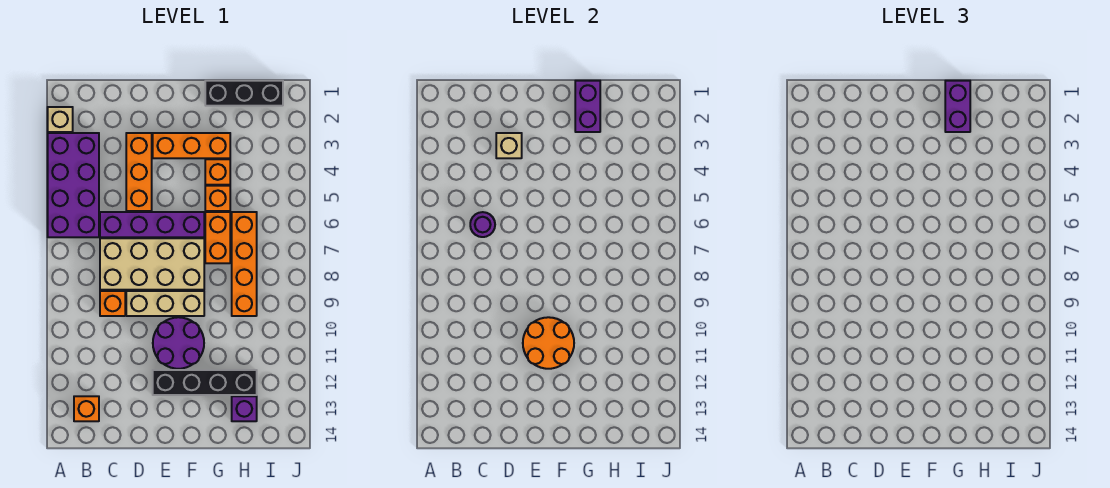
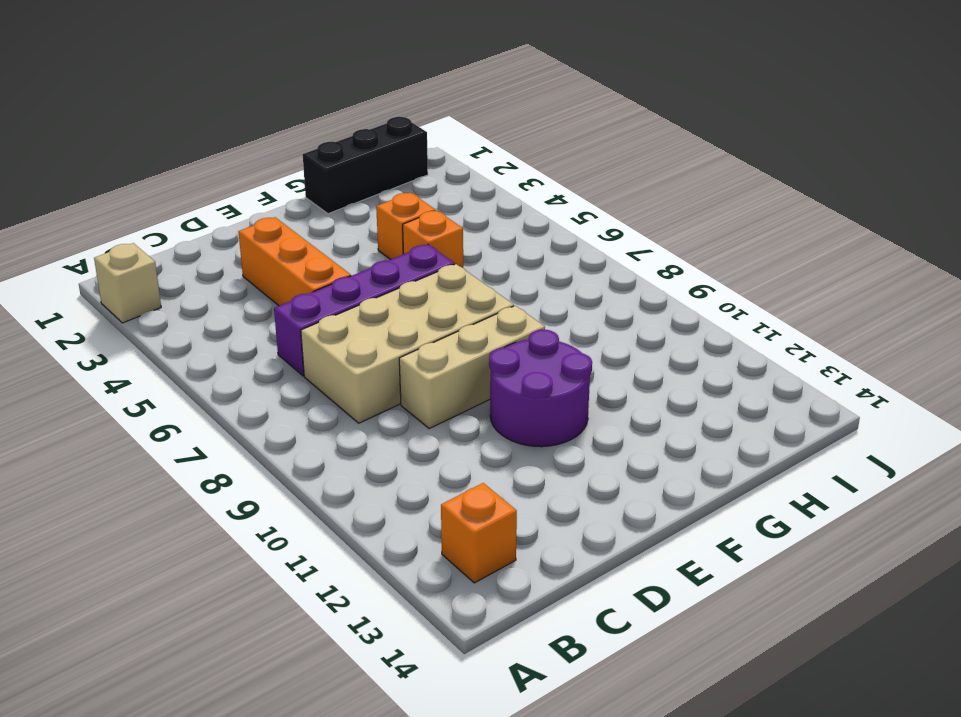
none -> purple brick A3:B6 level 1
none -> orange brick C9 level 1
none -> orange brick E3:G3 level 1

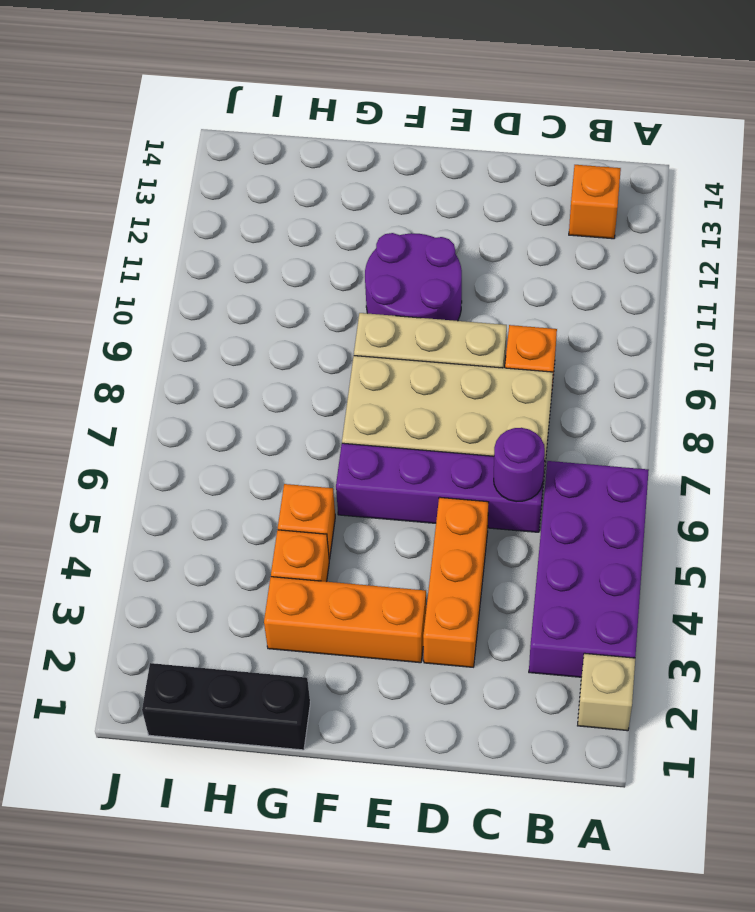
none -> black brick E12:H12 level 1
none -> orange brick G6:G7 level 1
none -> orange brick H6:H9 level 1

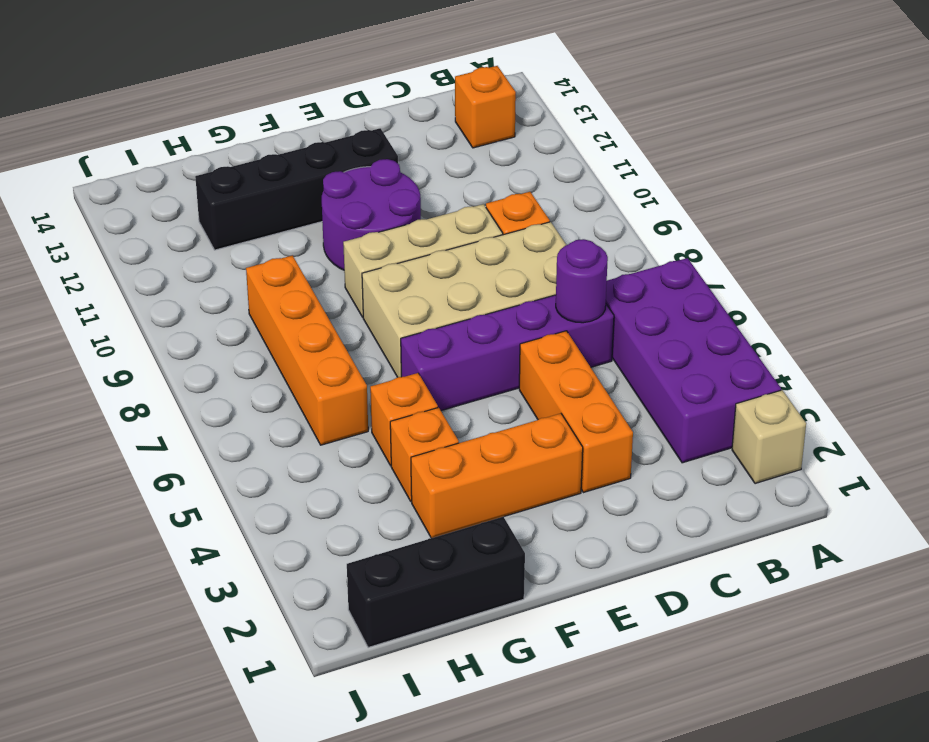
none -> orange brick G6:G7 level 1
none -> purple brick H13 level 1
none -> tan brick D3 level 2

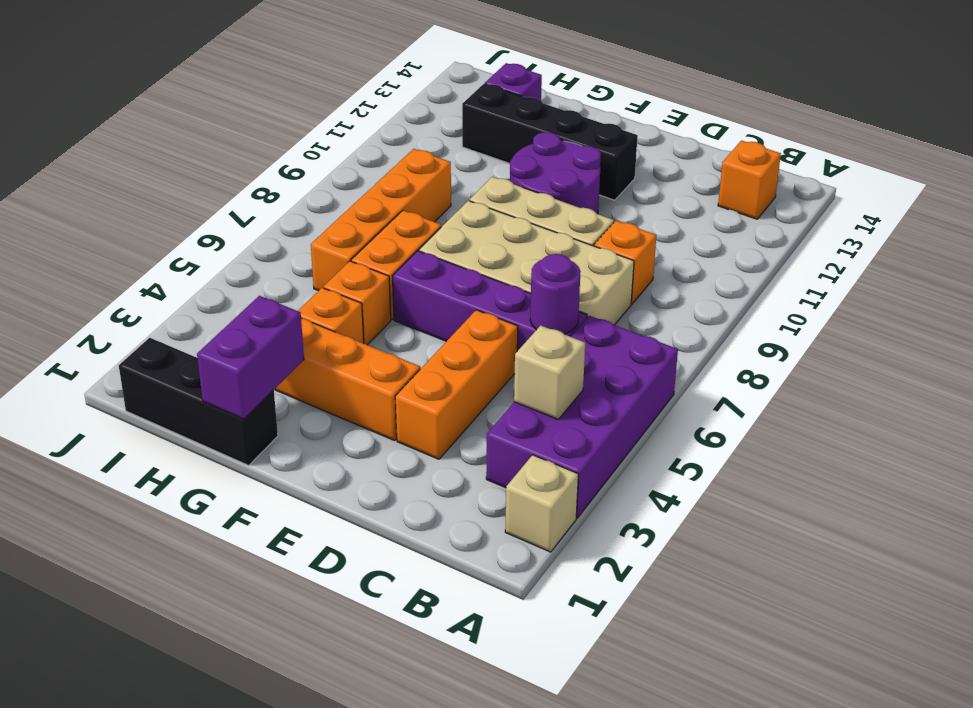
tan brick B4 level 2 -> tan brick D3 level 2
none -> orange round brick E10:F11 level 2
none -> purple brick G1:G2 level 3

